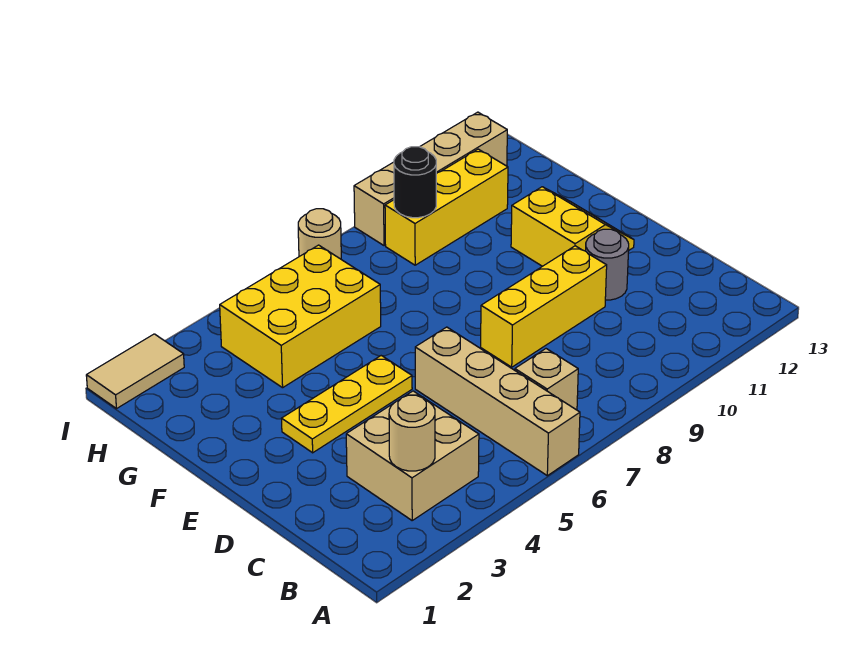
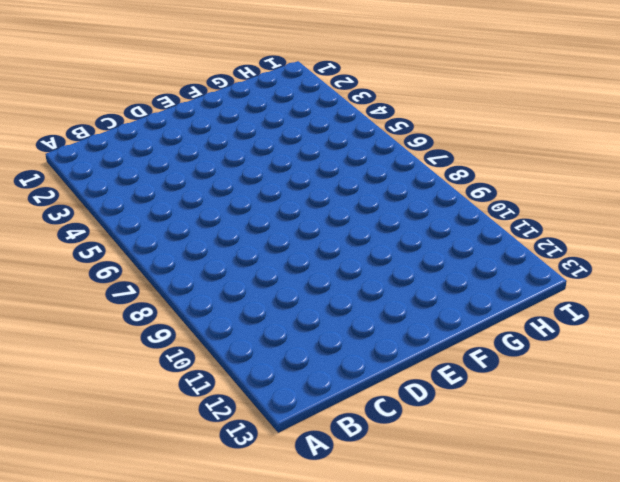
none -> tan brick A6:D6 level 1
none -> tan brick B3:C4 level 1
none -> tan brick B7 level 1

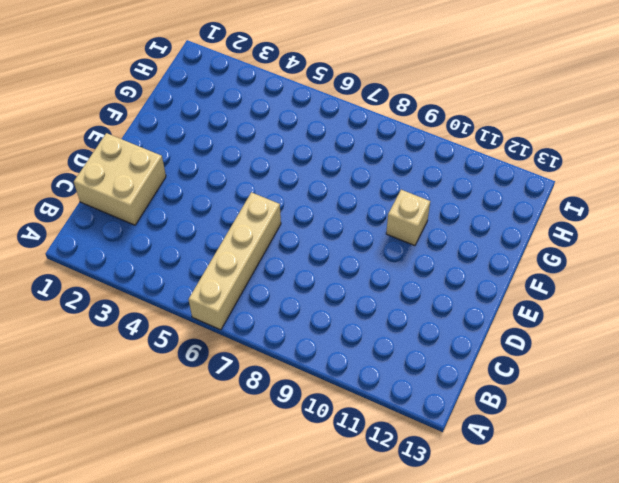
tan brick C1:D2 level 1 -> tan brick B3:C4 level 1
tan brick F10 level 1 -> tan brick B7 level 1
none -> yellow brick D8:D10 level 1
none -> grey round brick D11 level 1
none -> yellow plate E3:E5 level 1

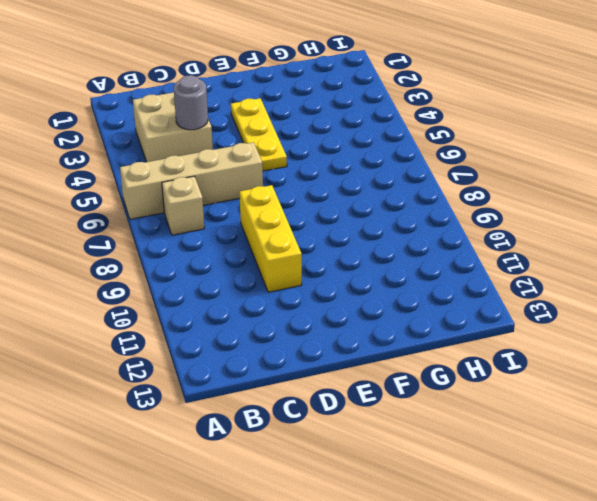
grey round brick C4 level 2 -> grey round brick D11 level 1
none -> yellow slope E11:F12 level 1 top 11
none -> yellow brick G4:H6 level 1
none -> yellow brick H9:H11 level 1

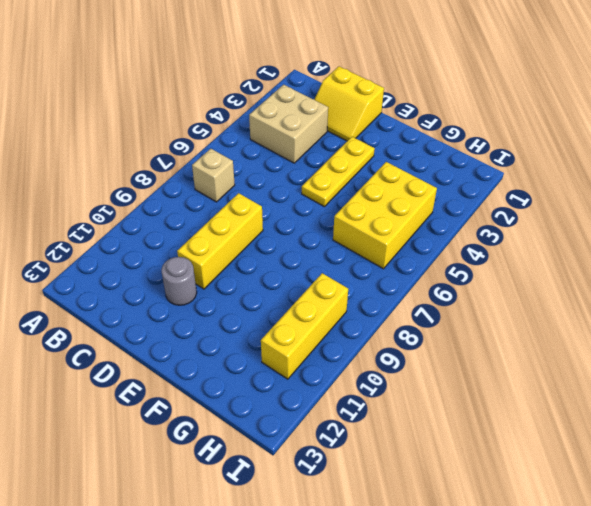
yellow slope C1:D2 level 1 top 1 -> yellow slope E11:F12 level 1 top 11
none -> tan brick A6:D6 level 1
none -> tan tile I1:I2 level 1
none -> tan round brick I7 level 1

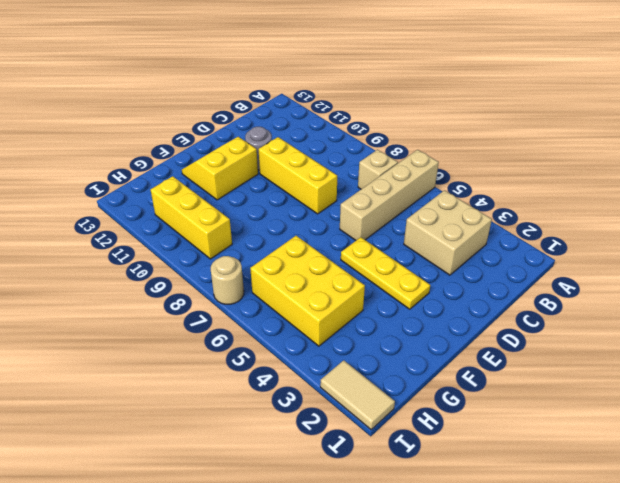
none -> tan brick I9:I12 level 1
none -> tan round brick B3 level 2
none -> black round brick H9 level 2

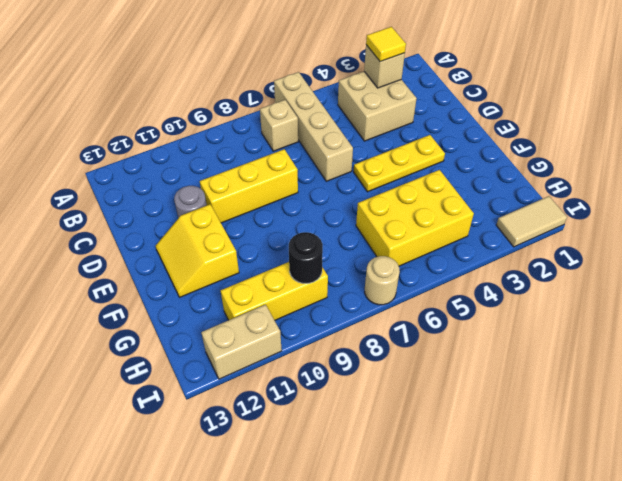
tan brick B3 level 2 -> tan round brick B3 level 2
yellow tile B3 level 3 -> none
tan brick I11:I12 level 1 -> tan brick I9:I12 level 1

